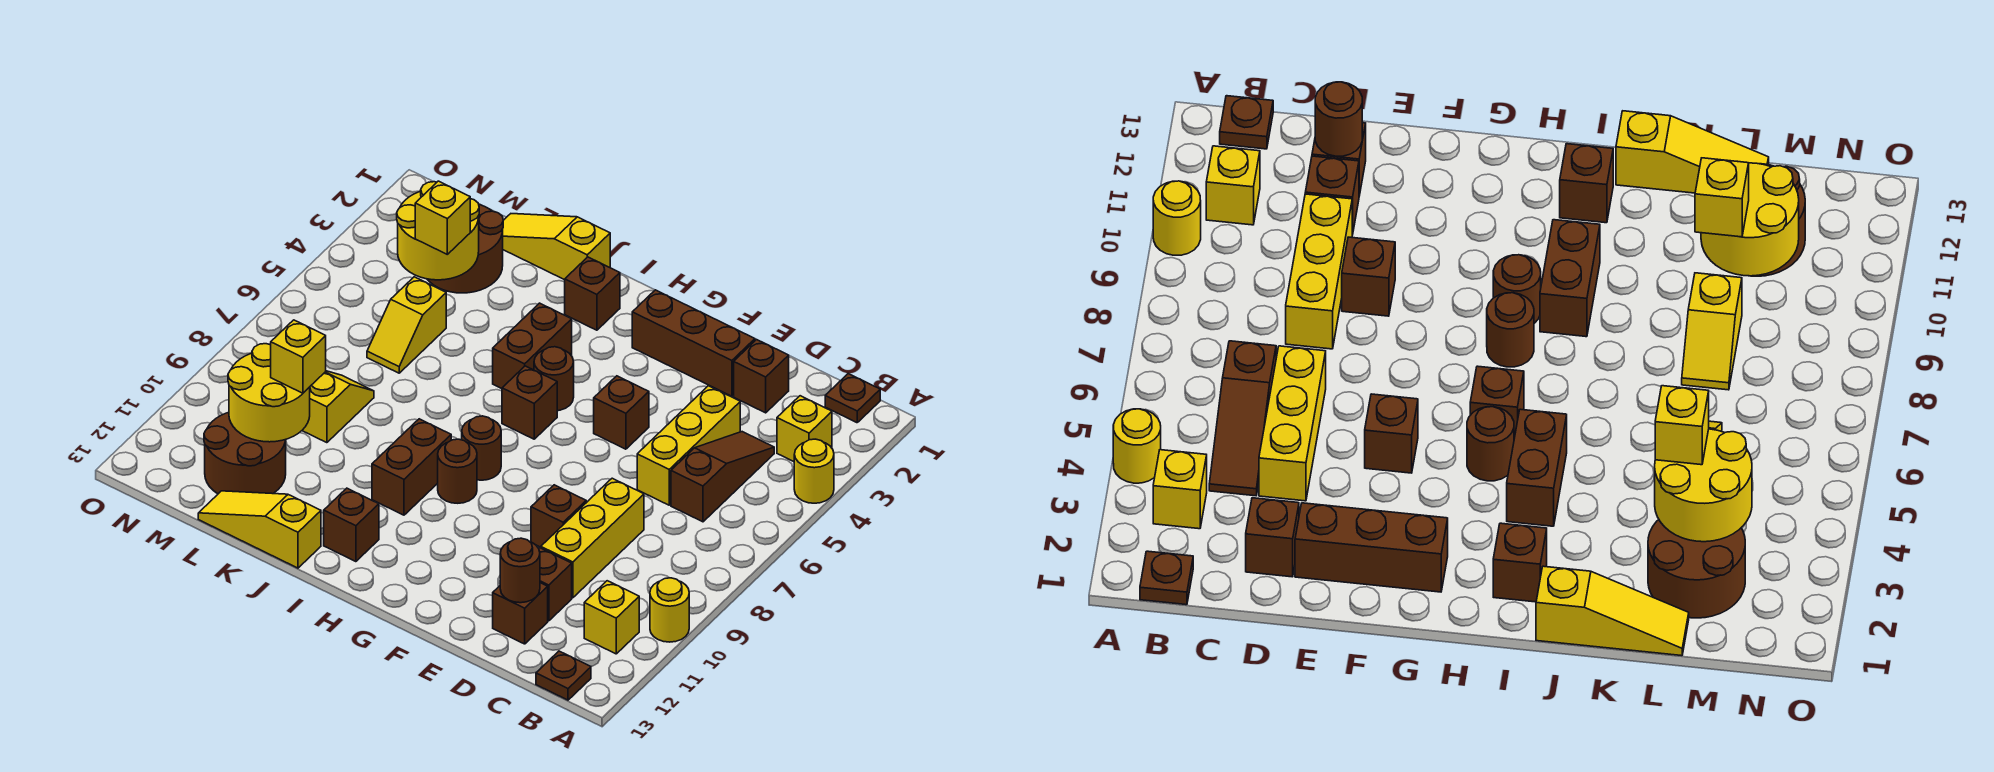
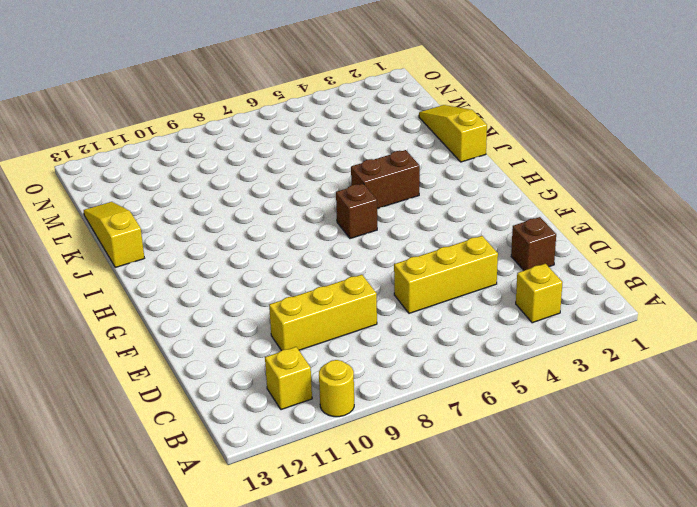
none -> yellow round brick A4 level 1
none -> brown plate B1 level 1
none -> brown plate B13 level 1
none -> brown slope C4:C6 level 1 top 6

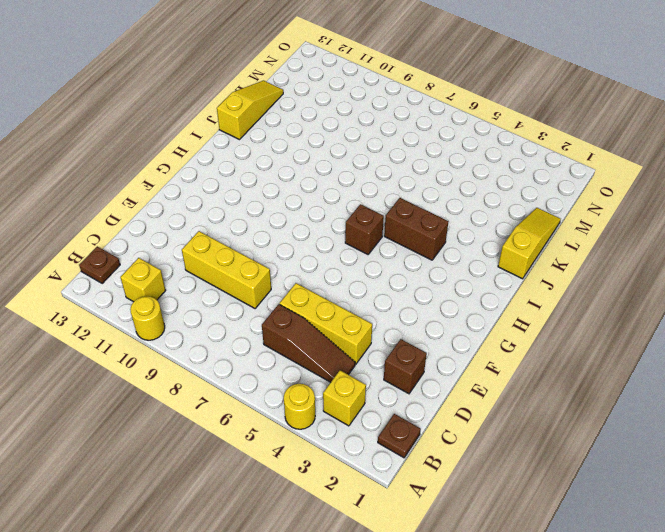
none -> brown brick D11 level 1
none -> brown brick D12 level 1
none -> brown brick E2:G2 level 1
none -> brown brick E9 level 1

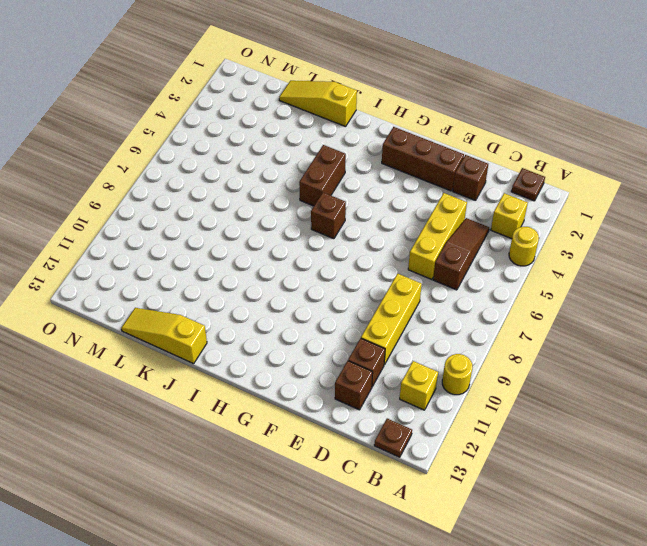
none -> brown brick E9 level 1
none -> brown brick F5 level 1
none -> brown round brick H5 level 1
none -> brown round brick H8 level 1

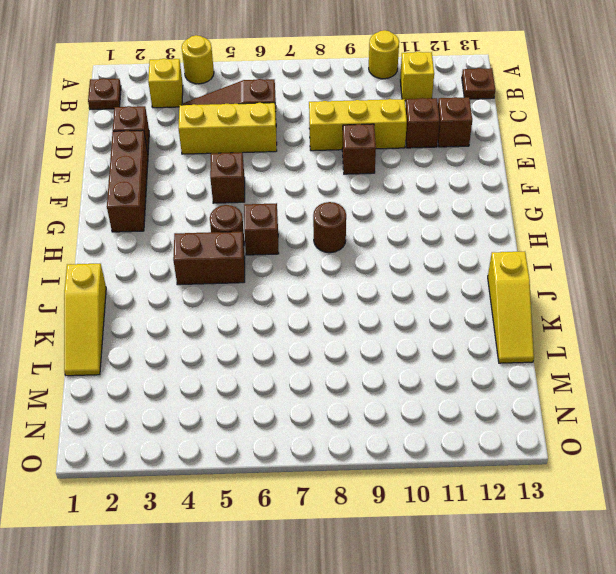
none -> brown round brick H9 level 1
none -> brown brick I2 level 1
none -> brown brick I9:I10 level 1
none -> brown brick I12 level 1

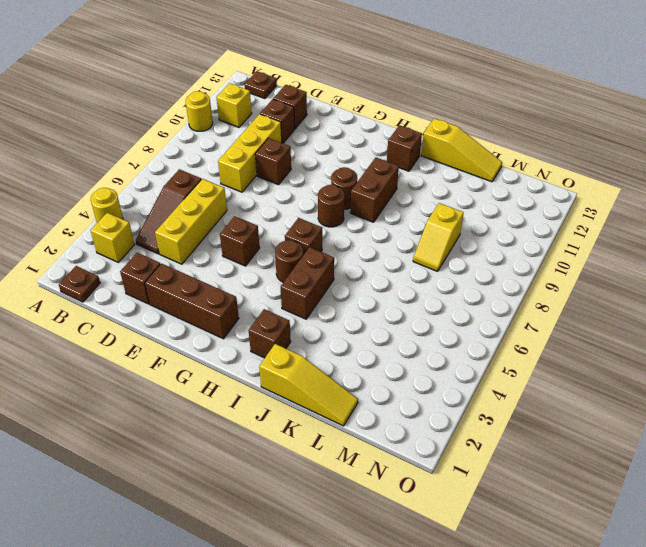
none -> brown round brick L2:M3 level 1
none -> yellow slope L5:L6 level 1 top 5
none -> brown round brick L11:M12 level 1
none -> brown round brick D12 level 2

